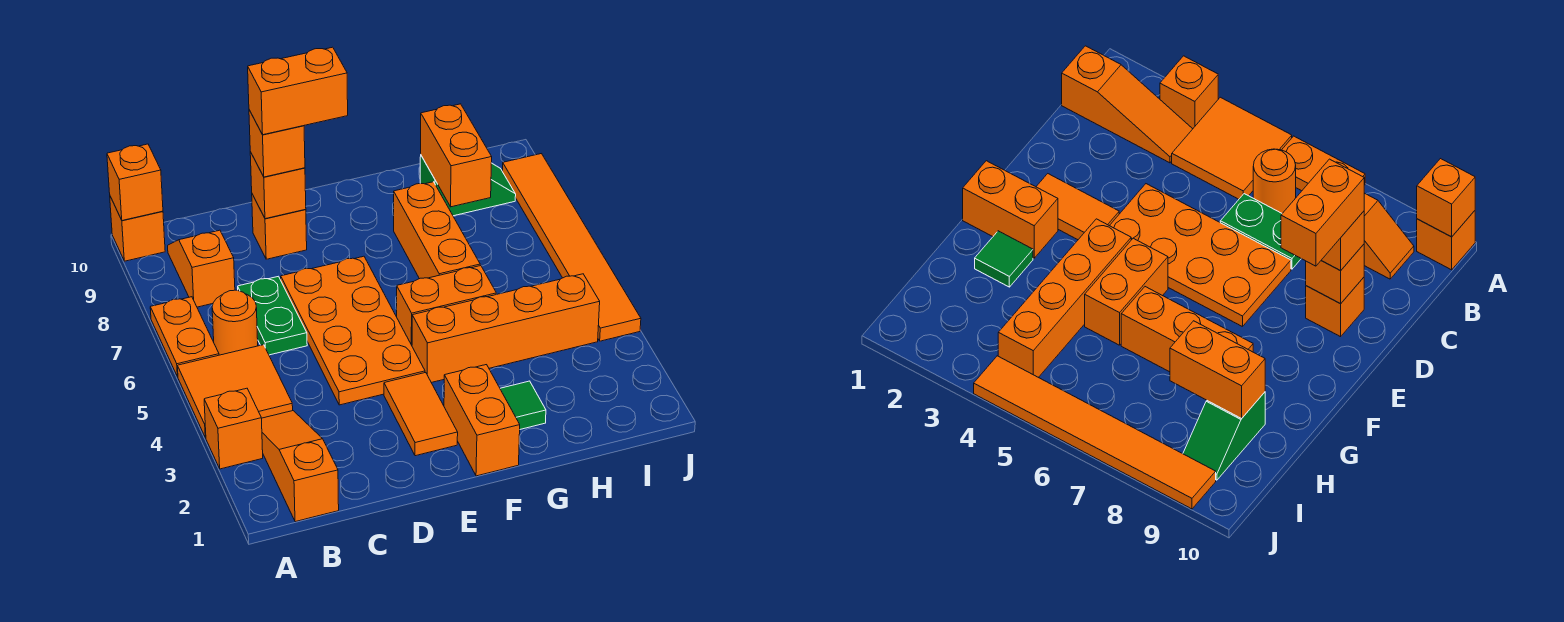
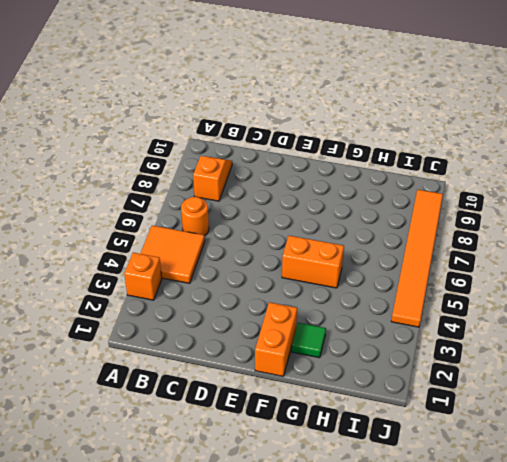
none -> orange plate A6:A7 level 1
none -> orange brick A10 level 1
none -> orange slope B1:B3 level 1 top 1

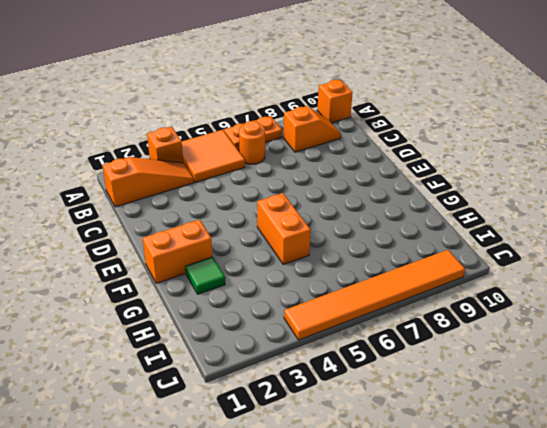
none -> green plate C6:C7 level 1
none -> orange plate D4:E7 level 1
none -> orange brick D9 level 1

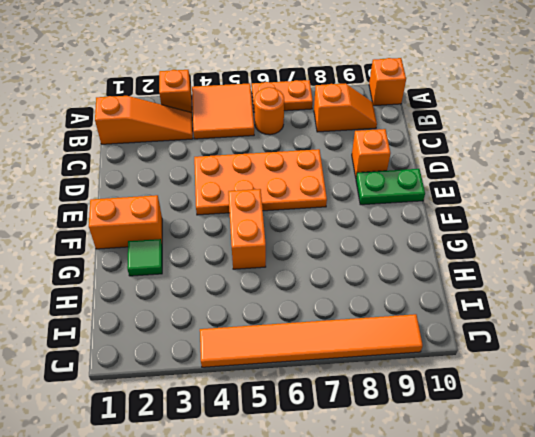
green plate E9:E10 level 1 -> green plate C6:C7 level 1
none -> orange tile E2:E3 level 1
none -> orange brick F4:I4 level 1
none -> orange brick G6:G8 level 1

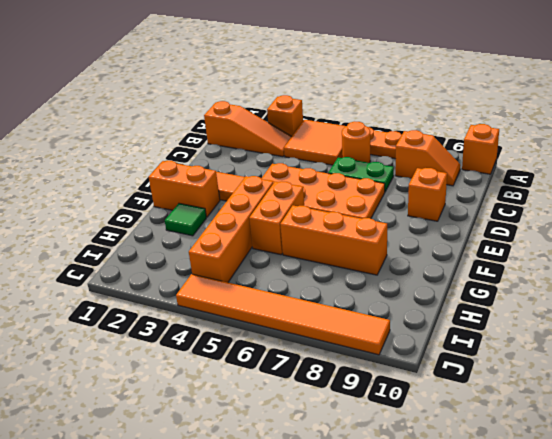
none -> green slope H9:I9 level 1 top H
none -> orange brick A10 level 2
none -> orange brick D9 level 2

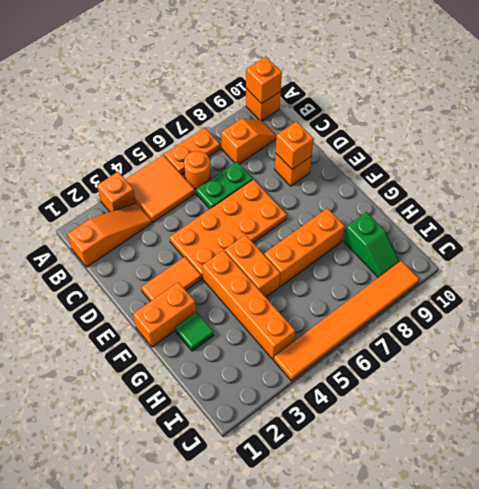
none -> orange brick H8:H9 level 2
none -> orange brick D9 level 3
none -> orange brick D9:E9 level 4

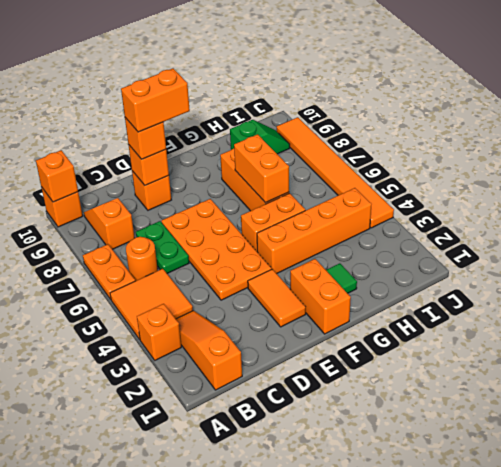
orange brick G6:G7 level 2 -> orange brick H8:H9 level 2

